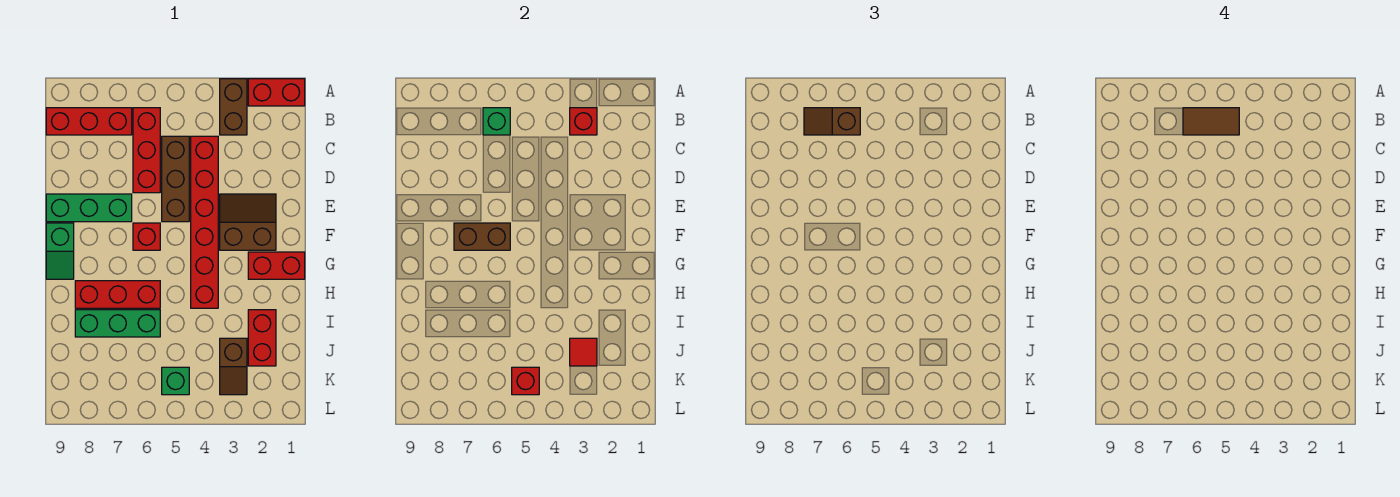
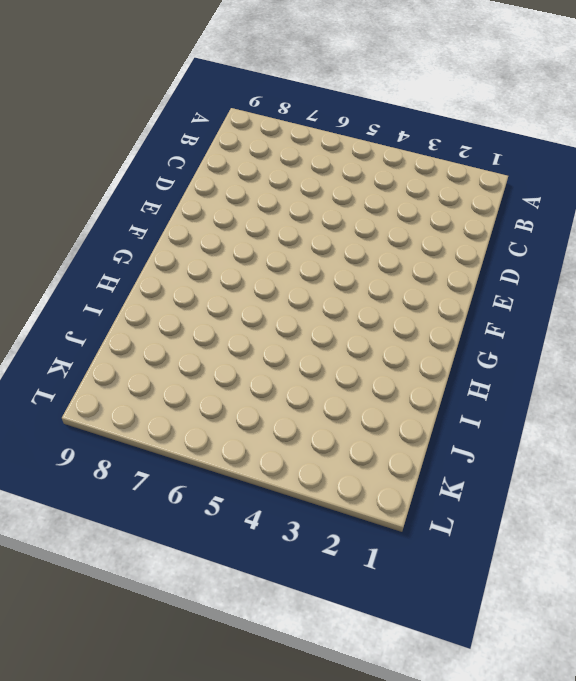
none -> red brick A1:A2 level 1
none -> brown brick A3:B3 level 1
none -> red brick B6:D6 level 1

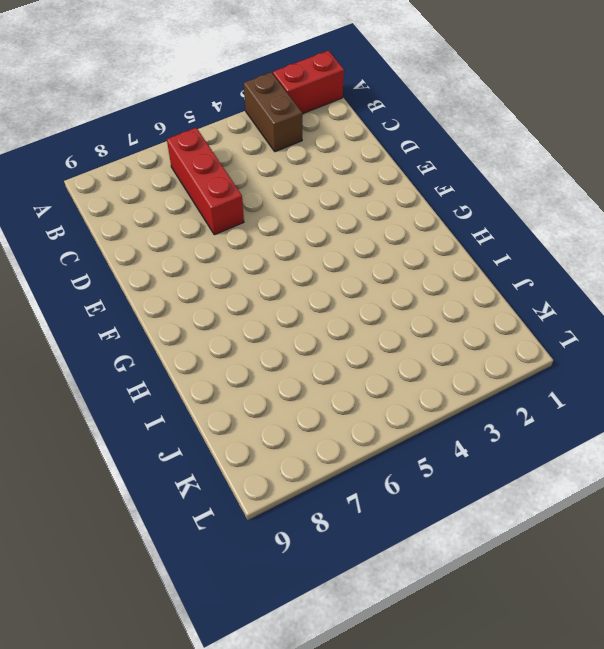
none -> red brick B7:B9 level 1
none -> red brick C4:H4 level 1
none -> brown brick C5:E5 level 1

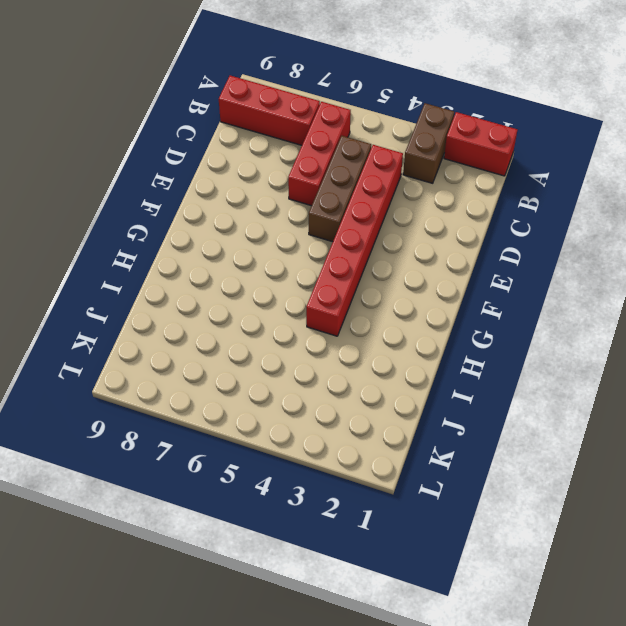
none -> brown slope E2:F3 level 1 top F
none -> green brick E7:E9 level 1
none -> red brick F6 level 1

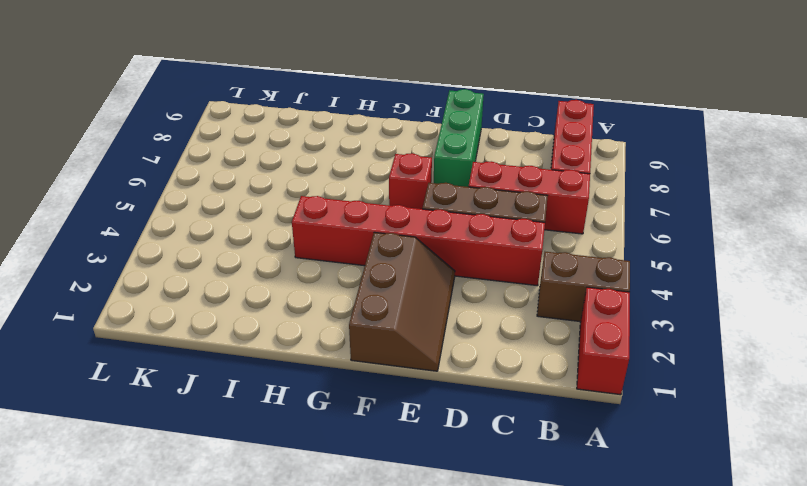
brown slope E1:F3 level 1 top F -> brown slope E2:F3 level 1 top F
none -> green slope F9:G9 level 1 top F
none -> red brick G1:G2 level 1
none -> red brick H6:H8 level 1

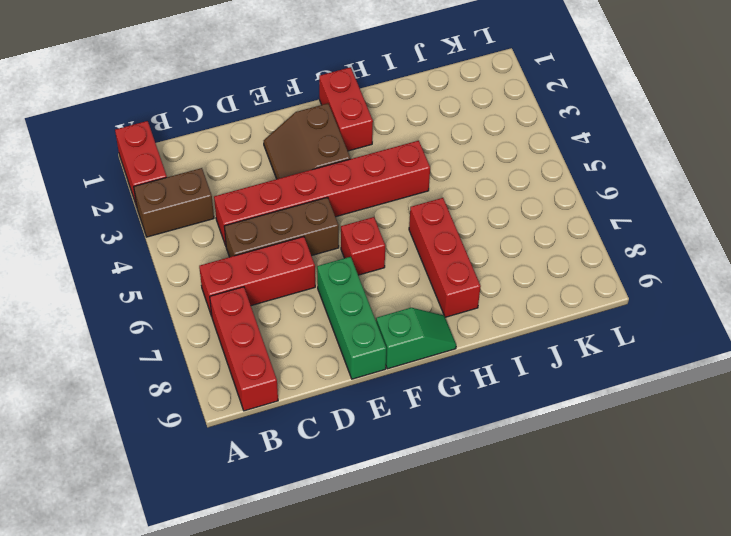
none -> red brick I2:J2 level 1
none -> green brick I6:I8 level 1
none -> brown slope J3:K3 level 1 top J

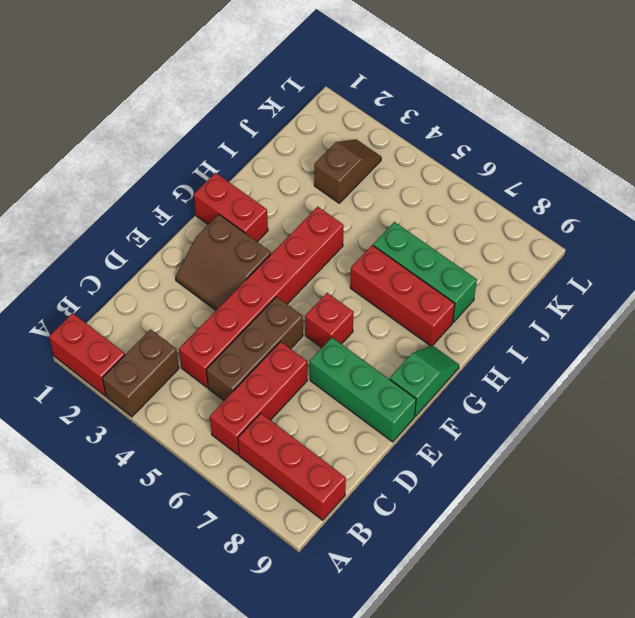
none -> red brick I2:J2 level 1
none -> green brick K5 level 1
none -> red brick B3 level 2

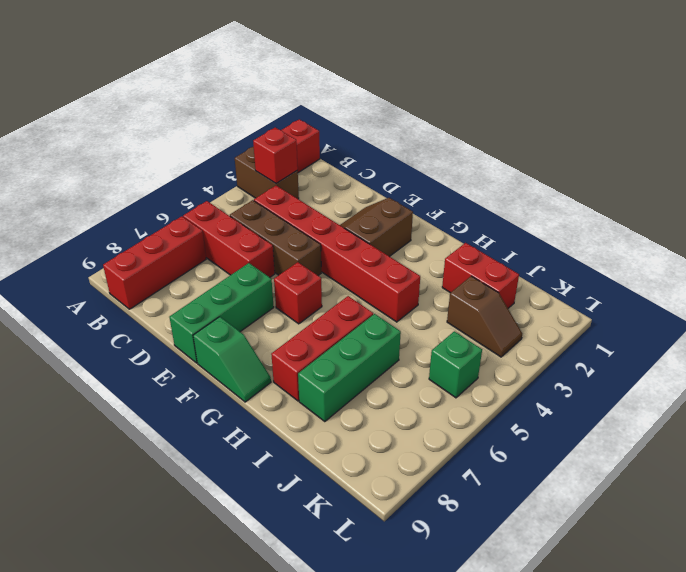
none -> red brick G1:G2 level 1
none -> green brick B6 level 2
none -> brown brick F6:F7 level 2

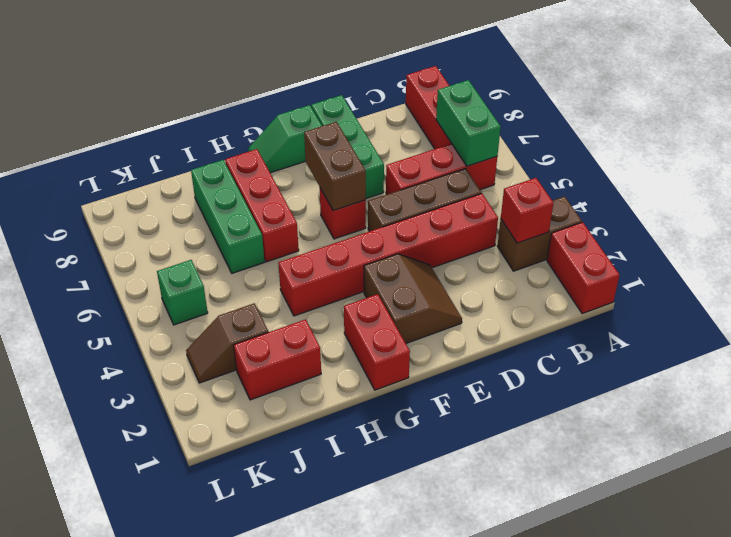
green brick B6:B7 level 2 -> green brick B6 level 2
none -> red tile J3 level 2
none -> red brick K5 level 2
none -> brown slope B6:B7 level 3 top 6

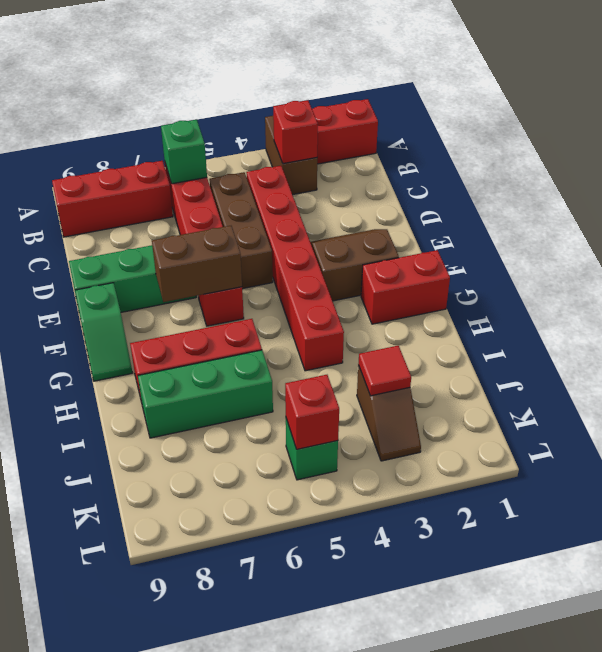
none -> red brick I2:J2 level 1
none -> brown slope B6:B7 level 3 top 6
none -> brown tile B5:B6 level 4

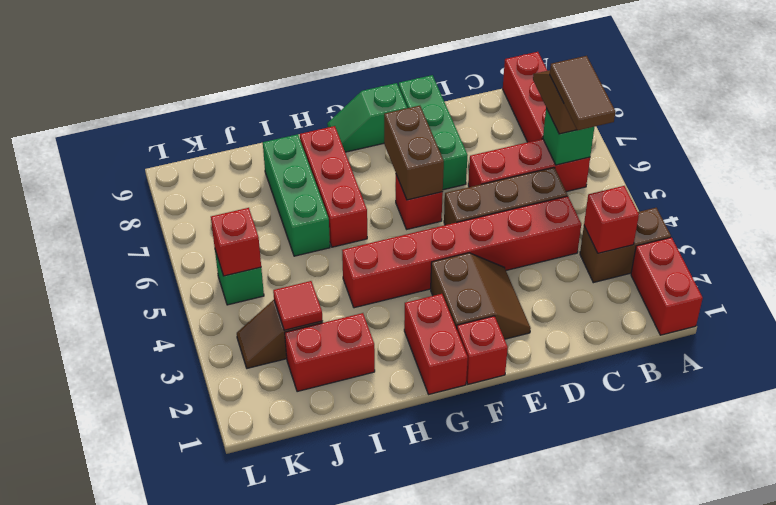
red brick F1 level 1 -> none

